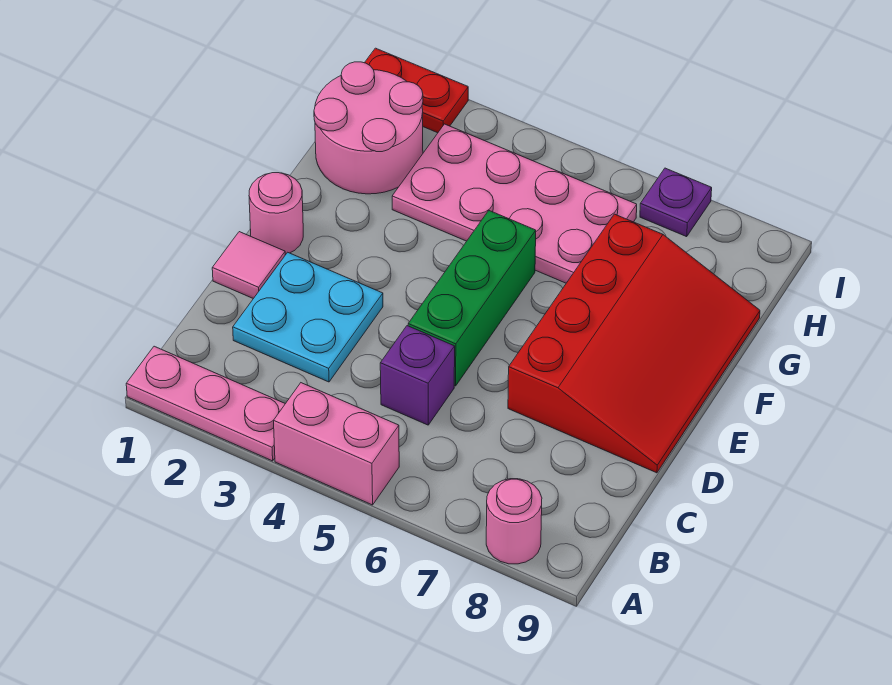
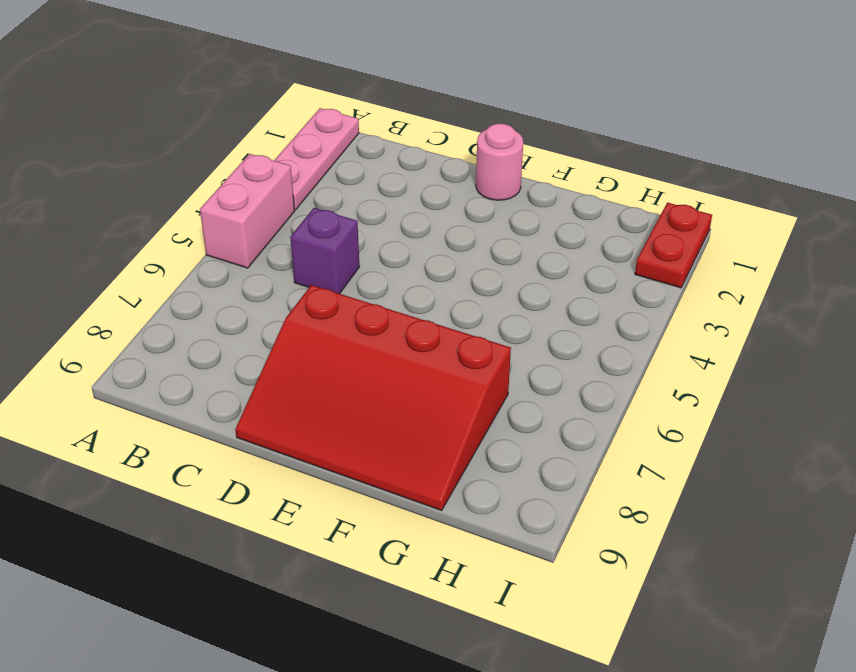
none -> pink round brick A8 level 1
none -> cyan plate C2:D3 level 1
none -> pink tile D1 level 1

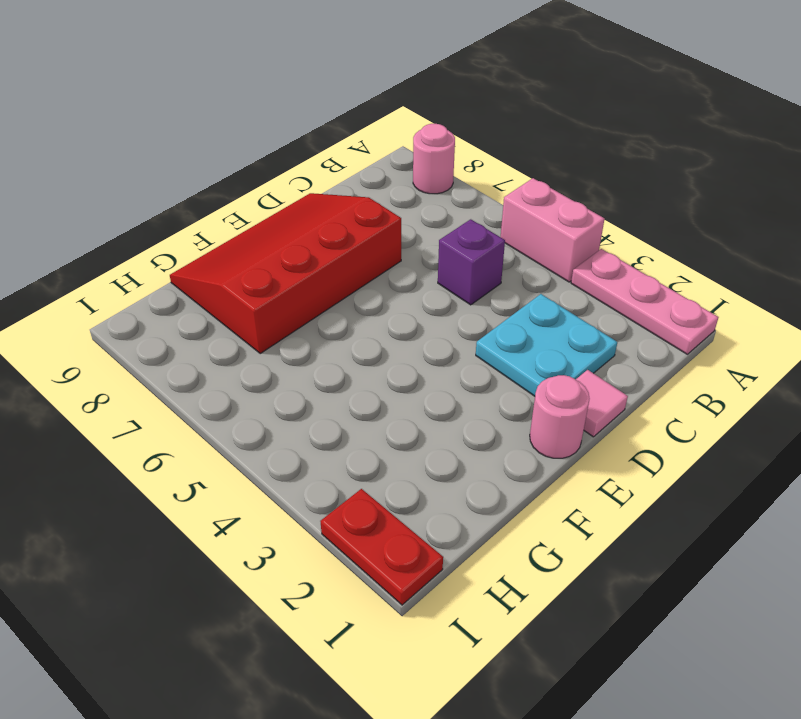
none -> green brick D5:F5 level 1
none -> pink round brick G1:H2 level 1
none -> pink plate G3:H6 level 1

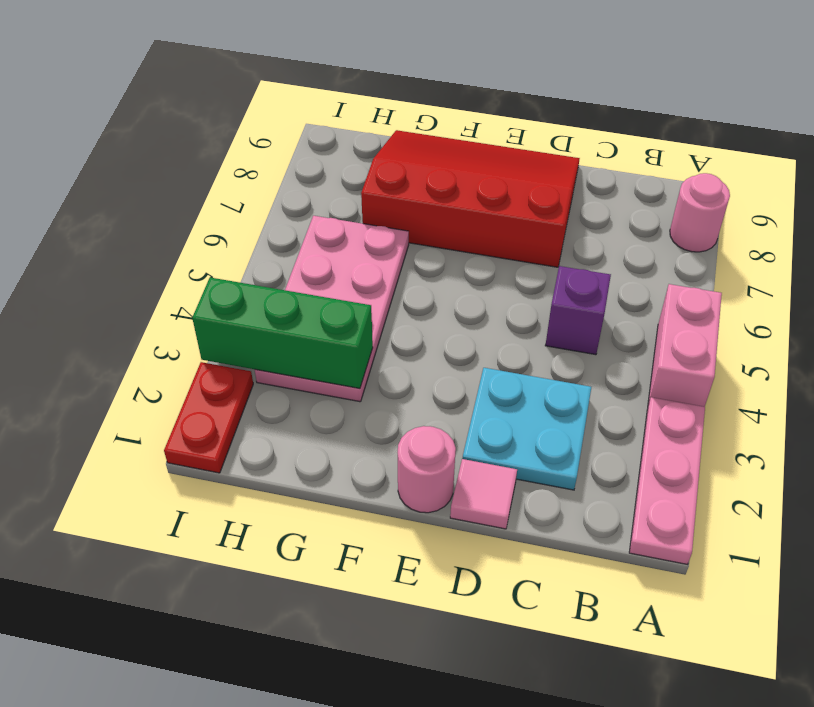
green brick G3:I3 level 2 -> green brick D5:F5 level 1
none -> pink round brick G1:H2 level 1
none -> purple plate I7 level 1

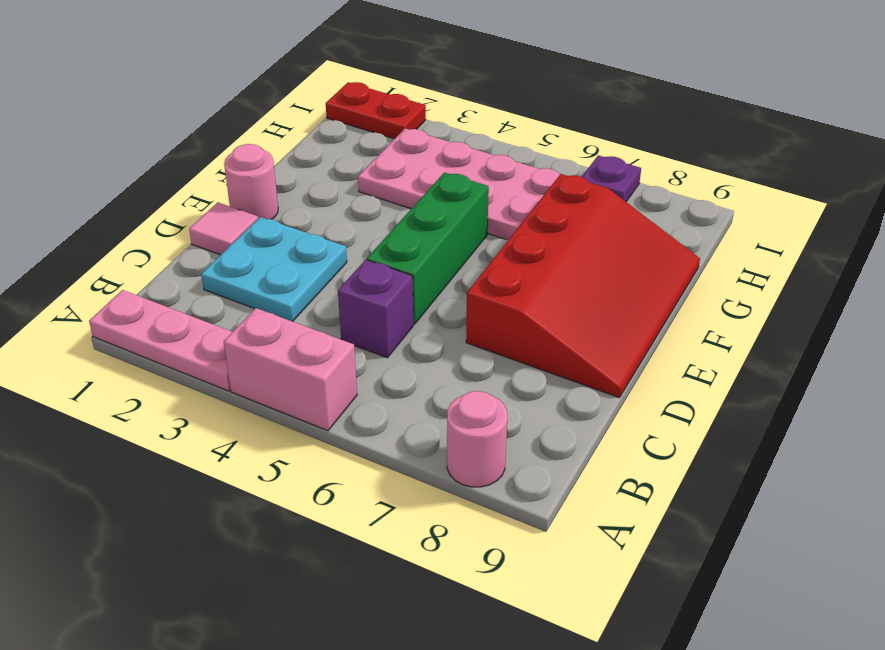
none -> pink round brick G1:H2 level 1

